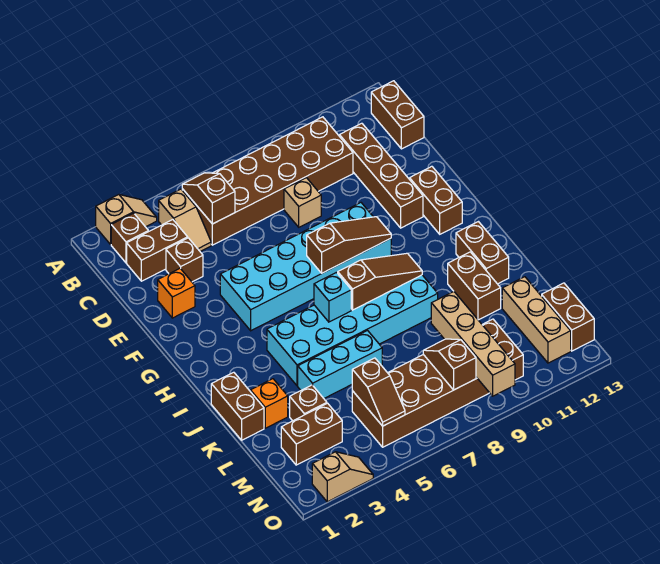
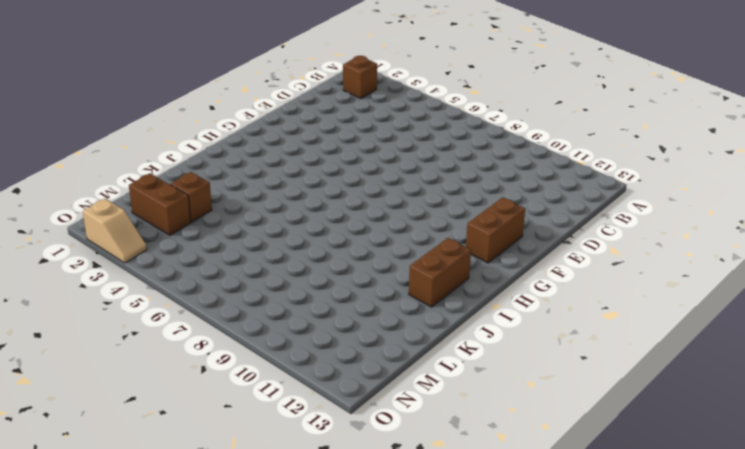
none -> tan slope A2:A3 level 1 top 2
none -> tan slope B4:C4 level 1 top B
none -> brown brick B5:C10 level 1
none -> brown brick B13:C13 level 1

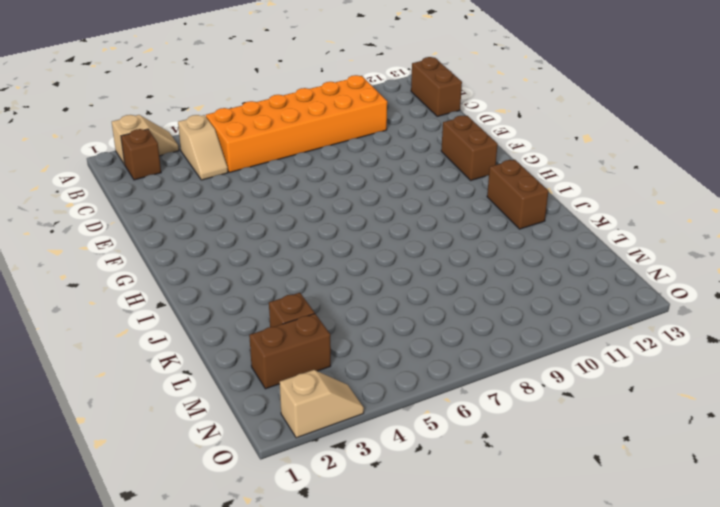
orange brick B5:C10 level 1 -> brown brick B5:C10 level 1
none -> brown brick C2:C3 level 1
none -> brown brick C11:F11 level 1
none -> brown brick D3 level 1
none -> tan brick D8 level 1

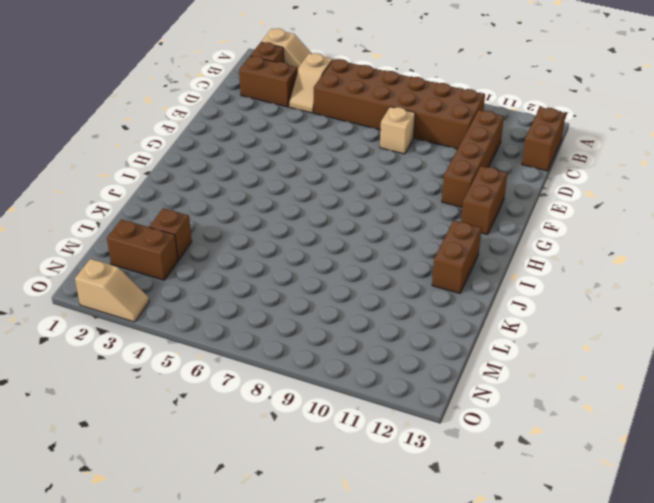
none -> brown brick D3 level 1
none -> orange brick E2 level 1
none -> cyan brick F4:G9 level 1
none -> cyan brick I4:J9 level 1

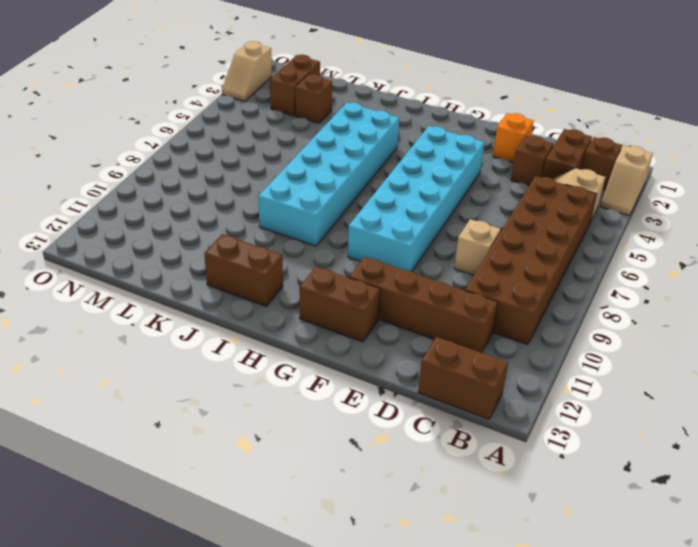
none -> brown brick J1:K1 level 1
none -> brown brick J11:K11 level 1
none -> orange brick K2 level 1
none -> cyan brick K4:K6 level 1

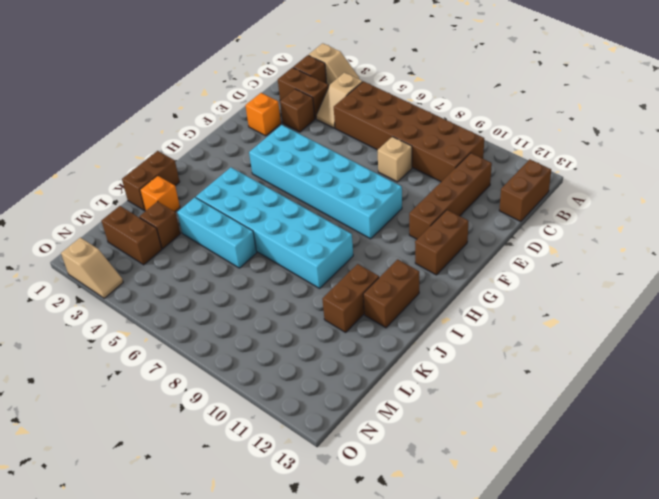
none -> tan brick L12:N12 level 1
none -> brown brick M5:N10 level 1
none -> brown brick M13:N13 level 1
none -> brown slope B5:C5 level 2 top C

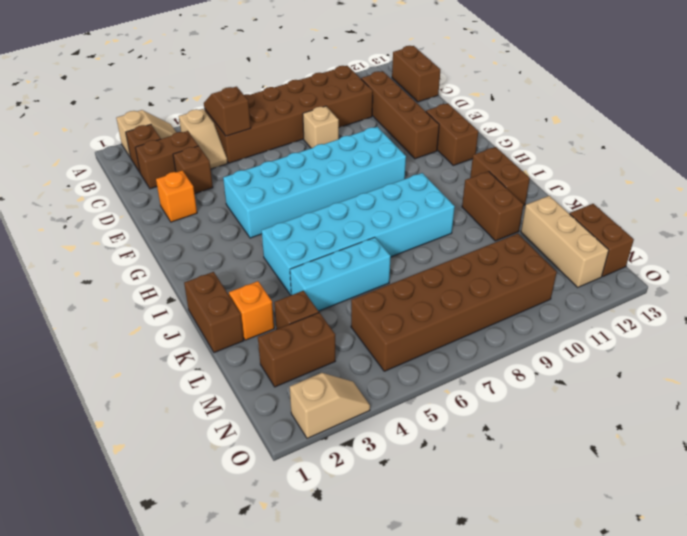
none -> brown slope G7:G9 level 2 top 7
none -> cyan brick I6 level 2
none -> brown slope I7:I9 level 2 top 7
none -> tan brick L9:O9 level 2

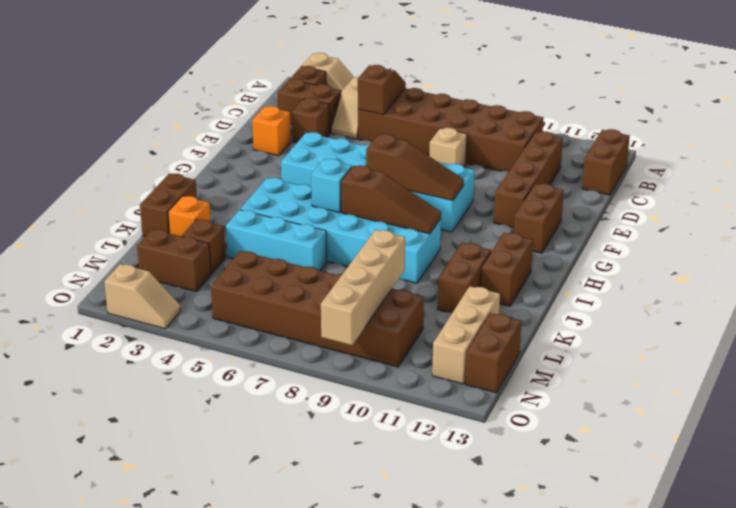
none -> brown slope M5:N5 level 2 top M
none -> brown slope M8:N8 level 2 top N

